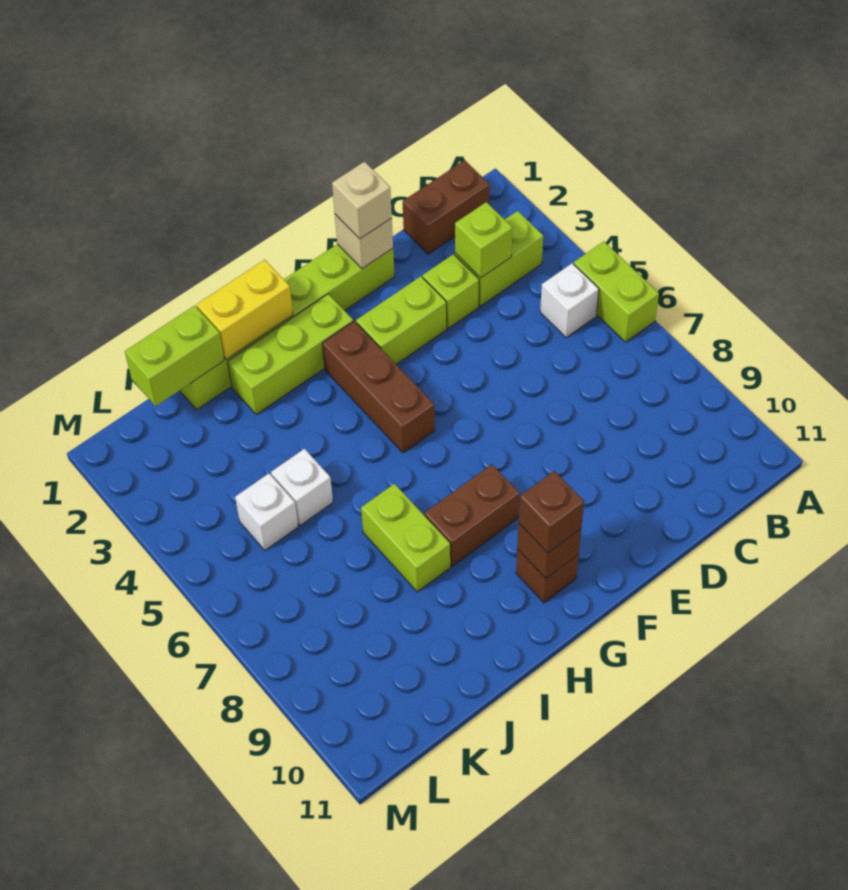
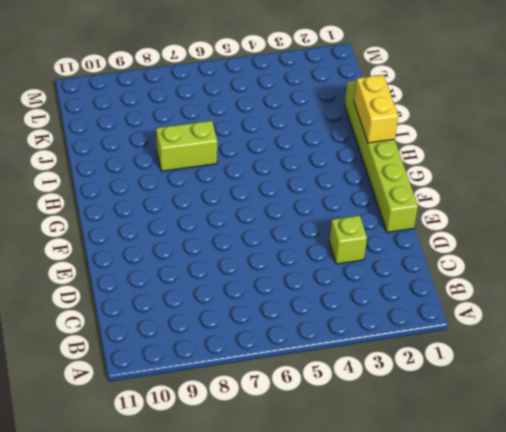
none -> lime brick A5:A6 level 1
none -> brown brick B1:C1 level 1
none -> lime brick B3:C3 level 1

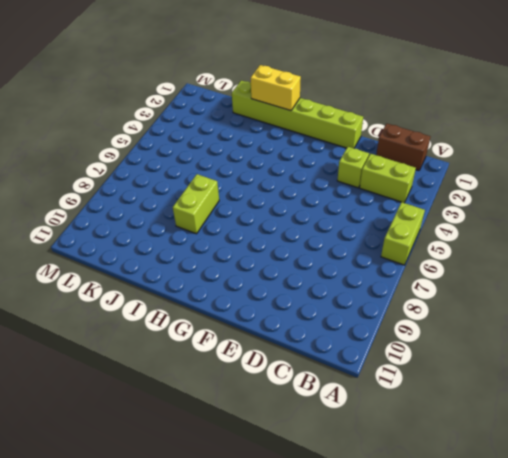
none -> white brick B5 level 1
none -> lime brick E3:F3 level 1
none -> lime brick G2:I2 level 1

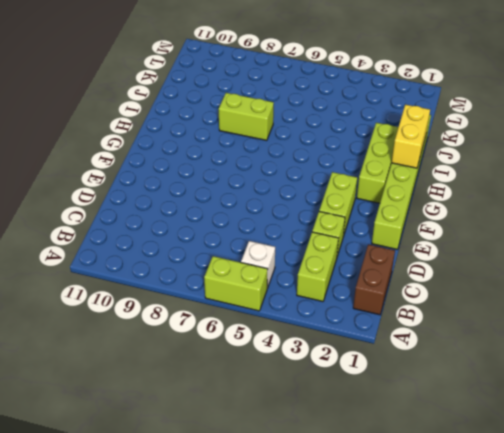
none -> brown brick G3:G5 level 1
none -> brown brick G8:H8 level 1
none -> brown brick G10 level 1

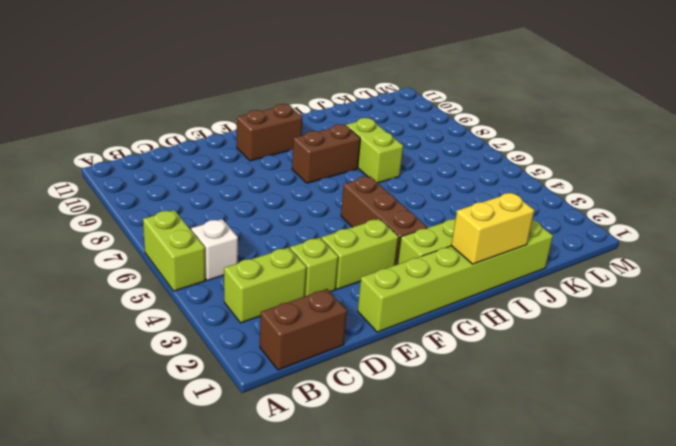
brown brick F10:G10 level 1 -> brown brick G10 level 1
none -> white brick J5 level 1
none -> white brick K5 level 1
none -> lime brick C3 level 2

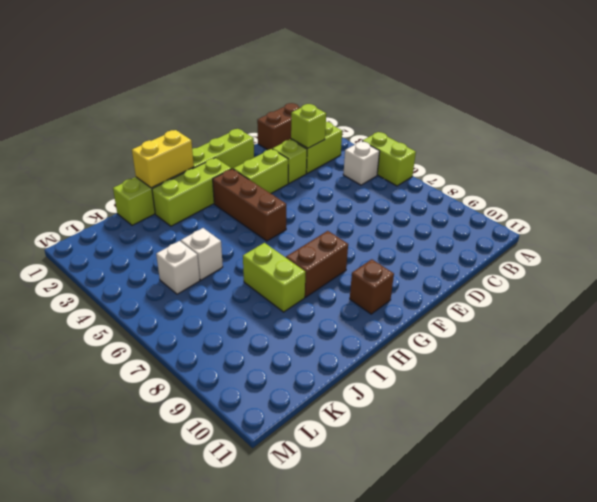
none -> tan brick E1 level 2
none -> brown brick G10 level 2
none -> lime brick J1:K1 level 2

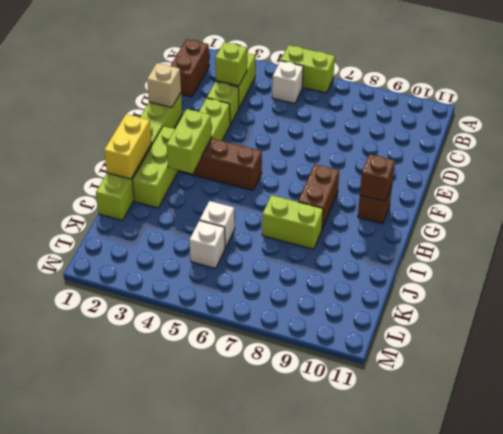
lime brick G3:H3 level 2 -> lime brick J1:K1 level 2
none -> tan brick E1 level 3
none -> brown brick G10 level 3

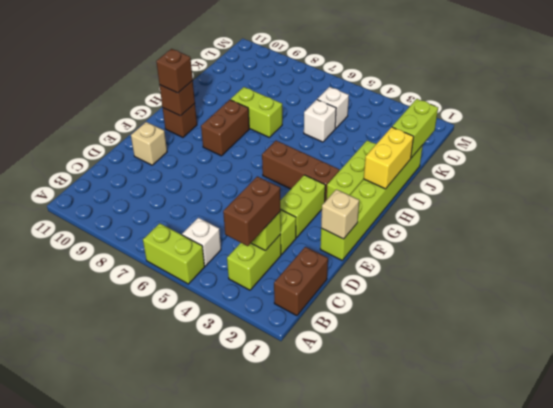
brown brick B3:C3 level 3 -> none
tan brick E10 level 1 -> tan brick E1 level 3

